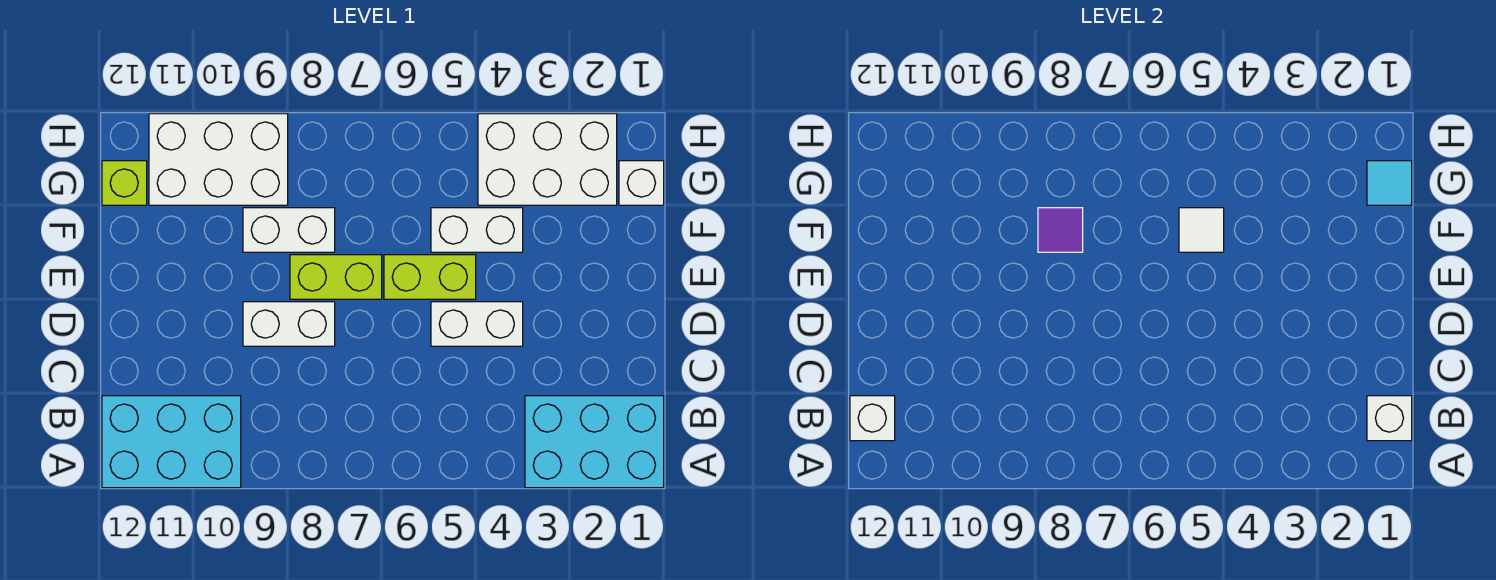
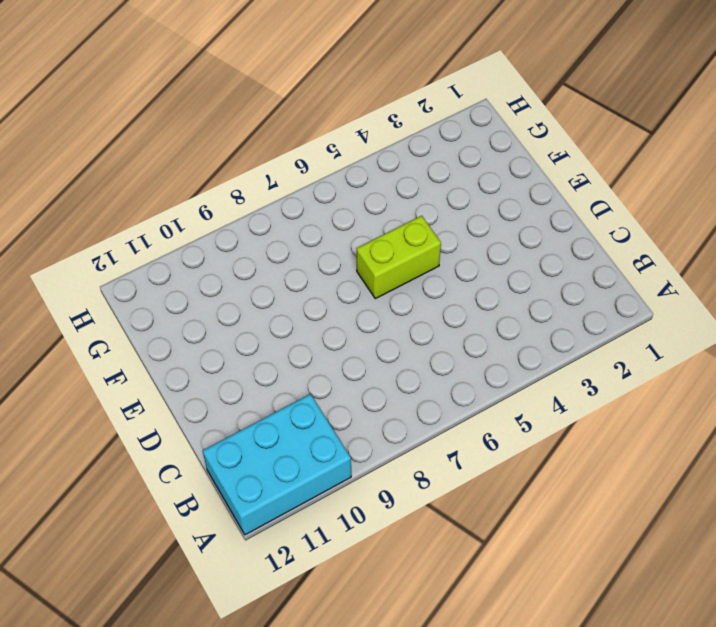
none -> cyan brick A1:B3 level 1
none -> white brick D4:D5 level 1
none -> white brick D8:D9 level 1

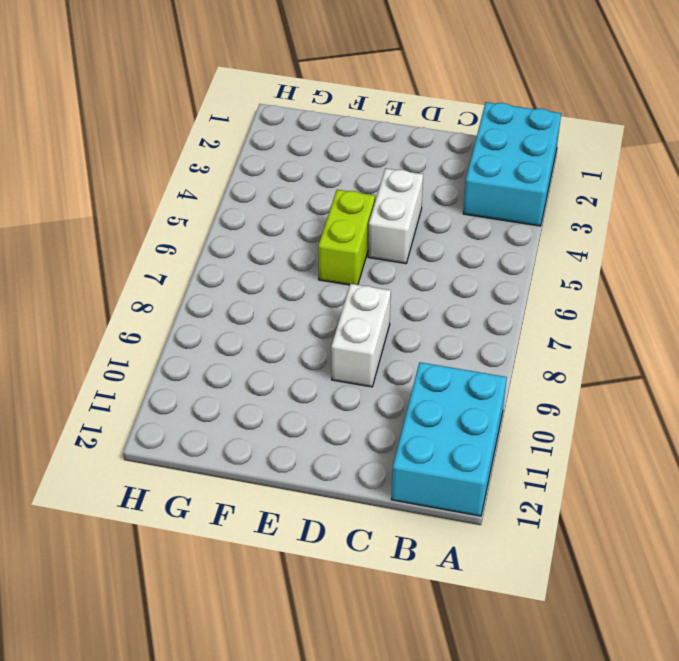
none -> lime brick E7:E8 level 1
none -> white brick F4:F5 level 1
none -> white brick F8:F9 level 1

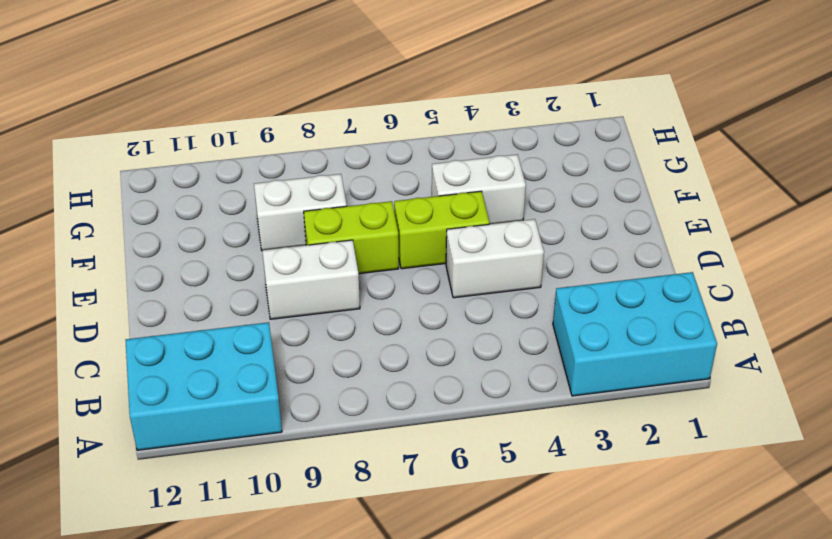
none -> white brick G1 level 1
none -> white brick G2:H4 level 1
none -> white brick G9:H11 level 1

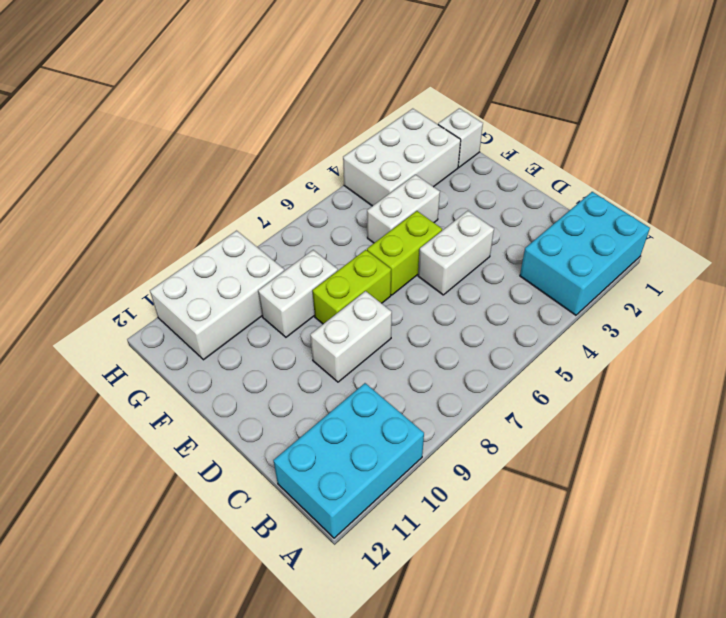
none -> lime brick G12 level 1
none -> white brick B1 level 2
none -> white brick B12 level 2

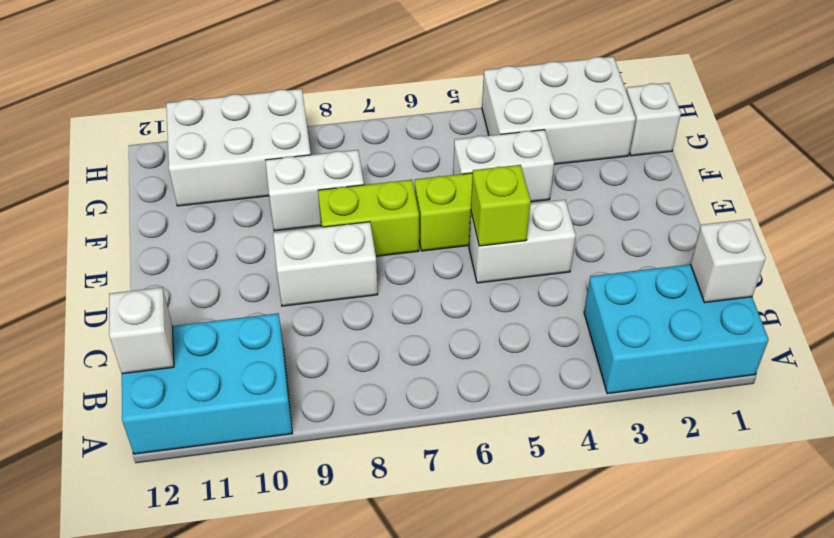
lime brick D5 level 2 -> lime brick G12 level 1
none -> white tile F5 level 2
none -> purple tile F8 level 2
none -> cyan tile G1 level 2

